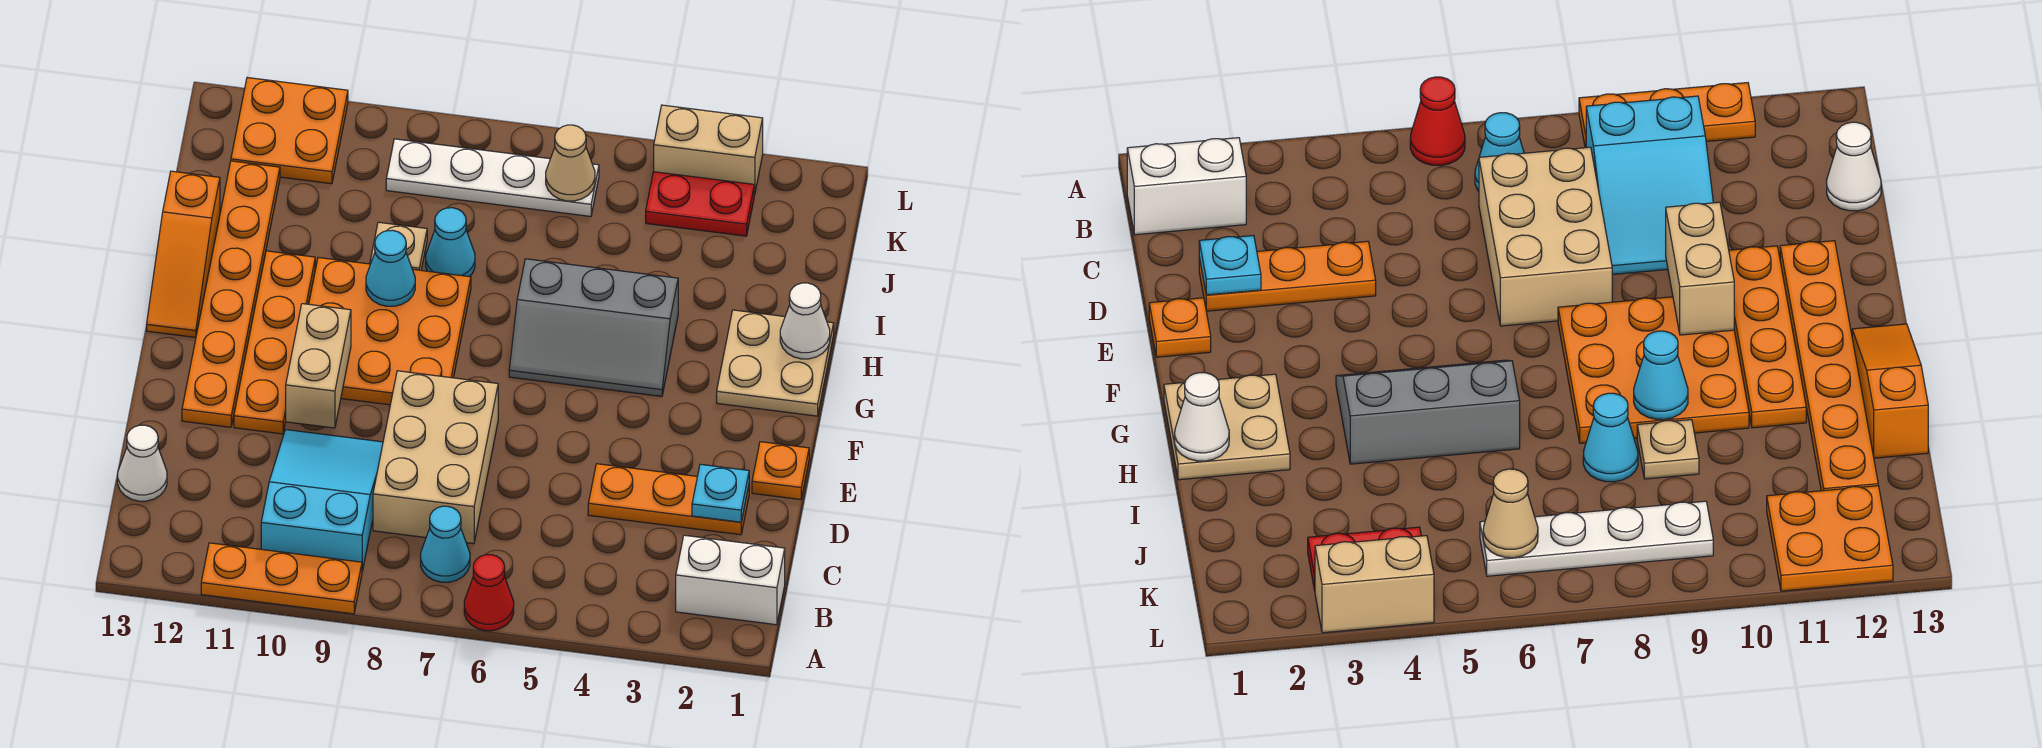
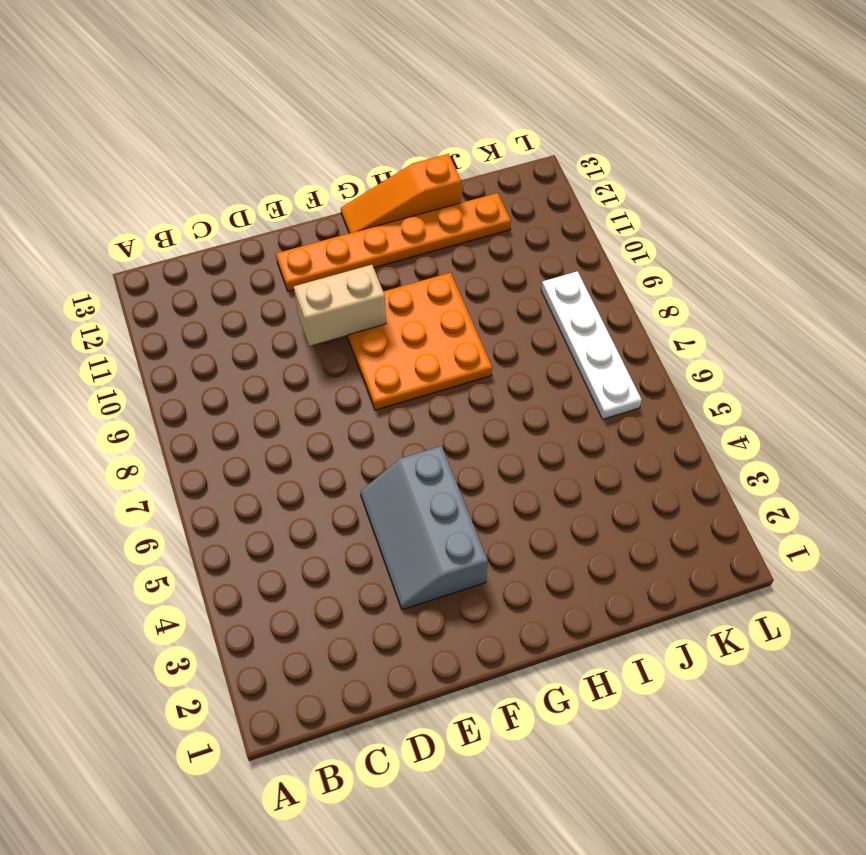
grey slope E3:F5 level 1 top F -> grey slope G4:H6 level 1 top H
none -> red cone A6 level 1
none -> orange plate A9:A11 level 1
none -> white brick B1:B2 level 1

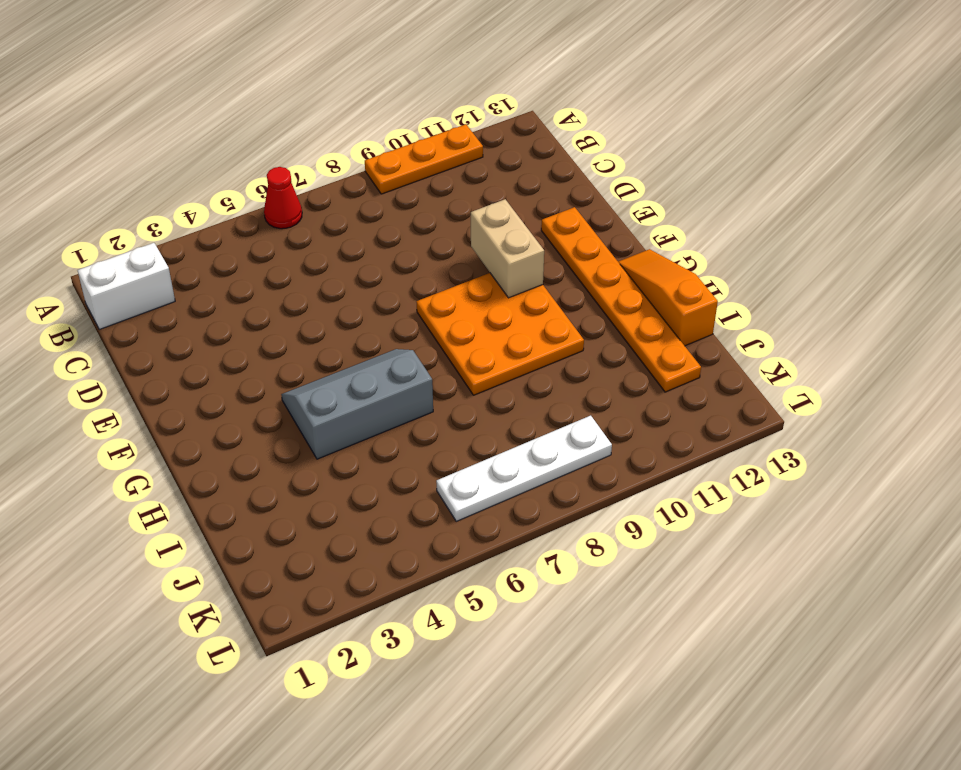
none -> cyan cone B7 level 1
none -> cyan slope B9:D10 level 1 top B
none -> tan brick C7:E8 level 1

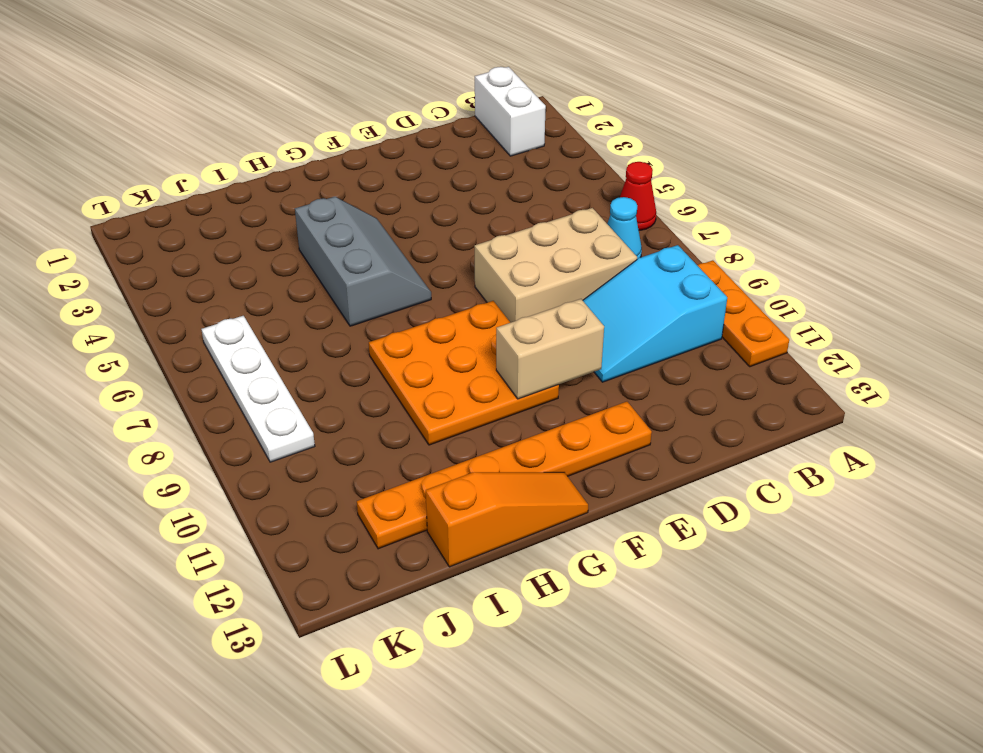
none -> white cone C13 level 1
none -> orange plate D2:D4 level 1
none -> orange plate E1 level 1

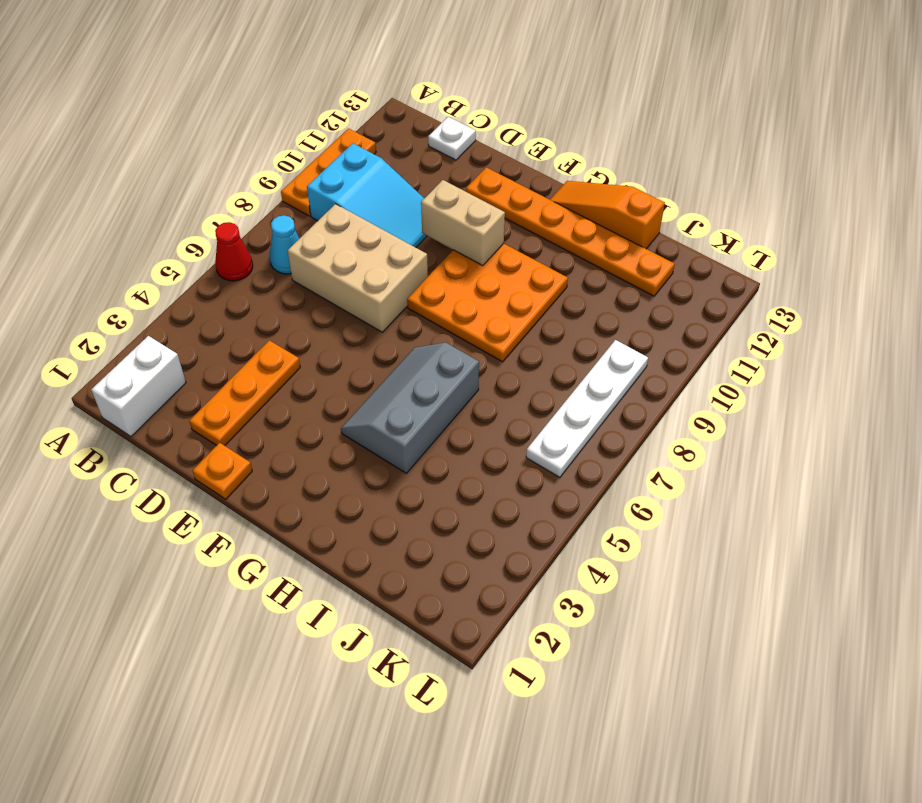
white plate C13 level 1 -> white cone C13 level 1
none -> orange plate E11:H11 level 1
none -> tan plate G1:H2 level 1
none -> cyan cone I8 level 1

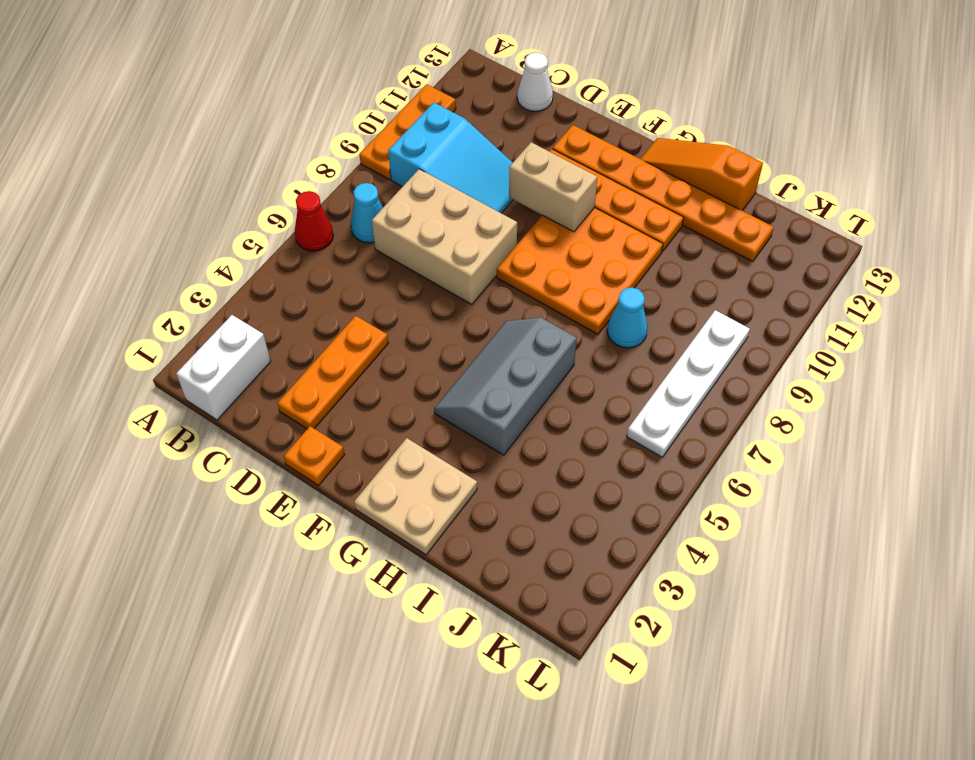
none -> tan plate I9 level 1
none -> red plate K3:K4 level 1
none -> orange plate K11:L12 level 1

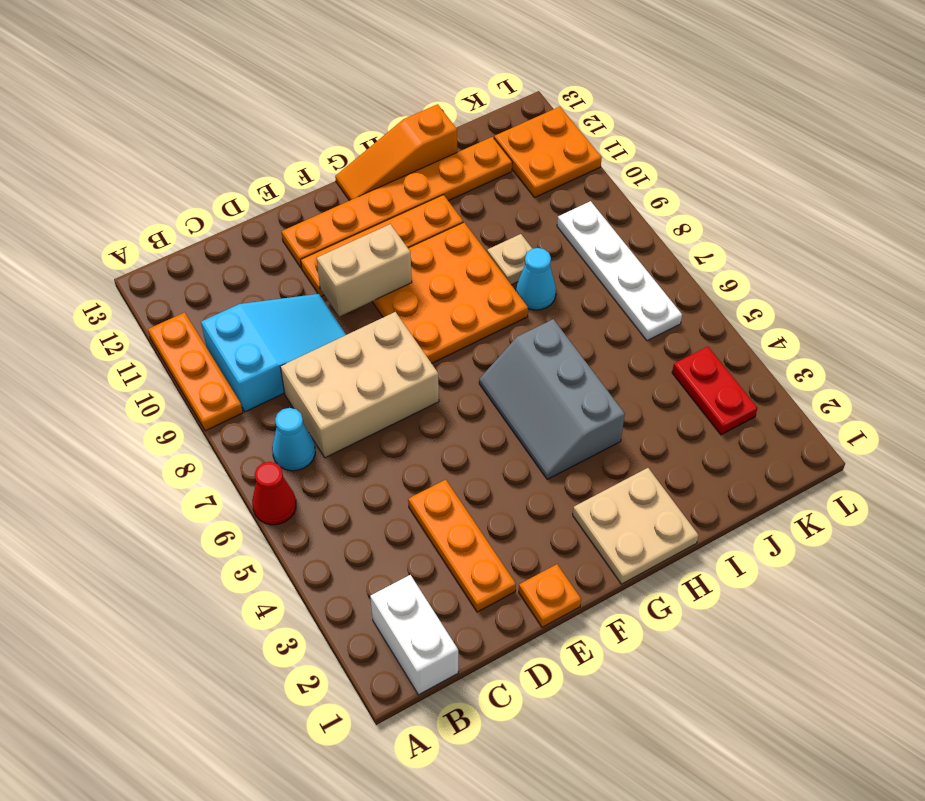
none -> white cone C13 level 1
none -> tan brick L3:L4 level 1
none -> cyan plate D2 level 2

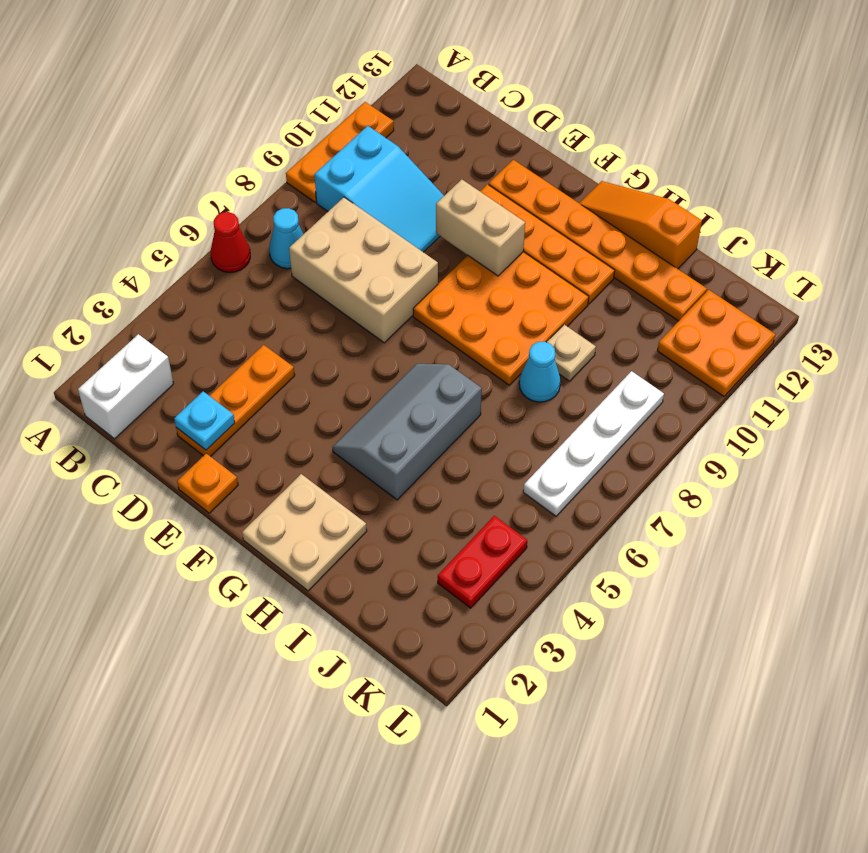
none -> white cone C13 level 1
none -> tan brick L3:L4 level 1
none -> white cone H1 level 2

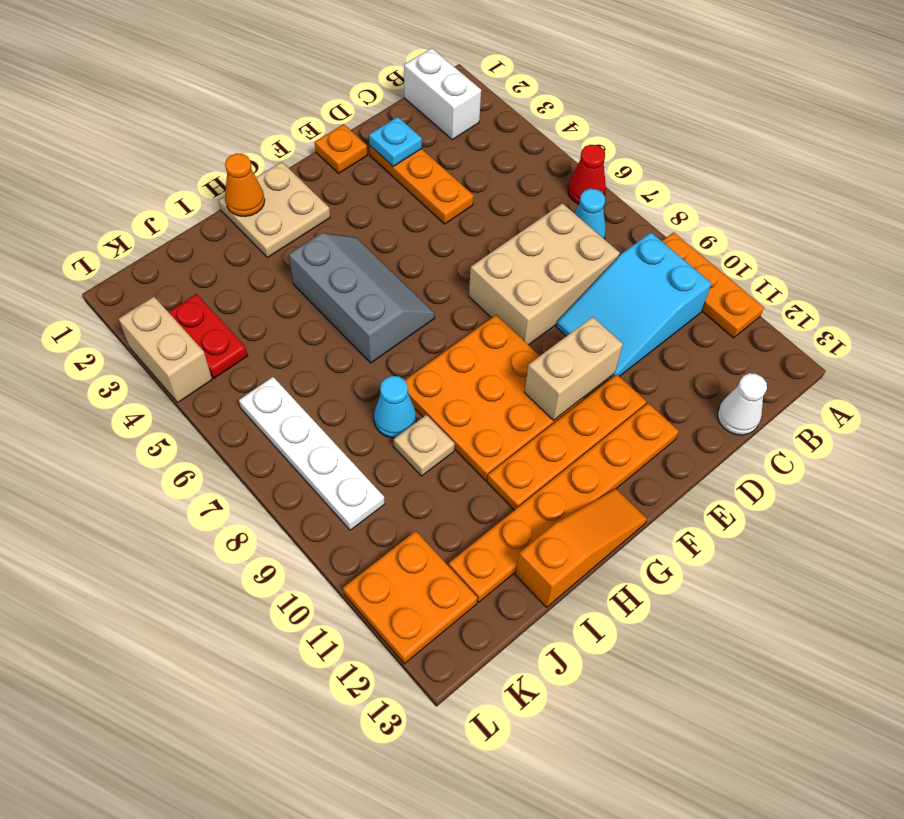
orange cone H1 level 2 -> white cone H1 level 2
none -> cyan cone H9 level 2
none -> tan cone K6 level 2

